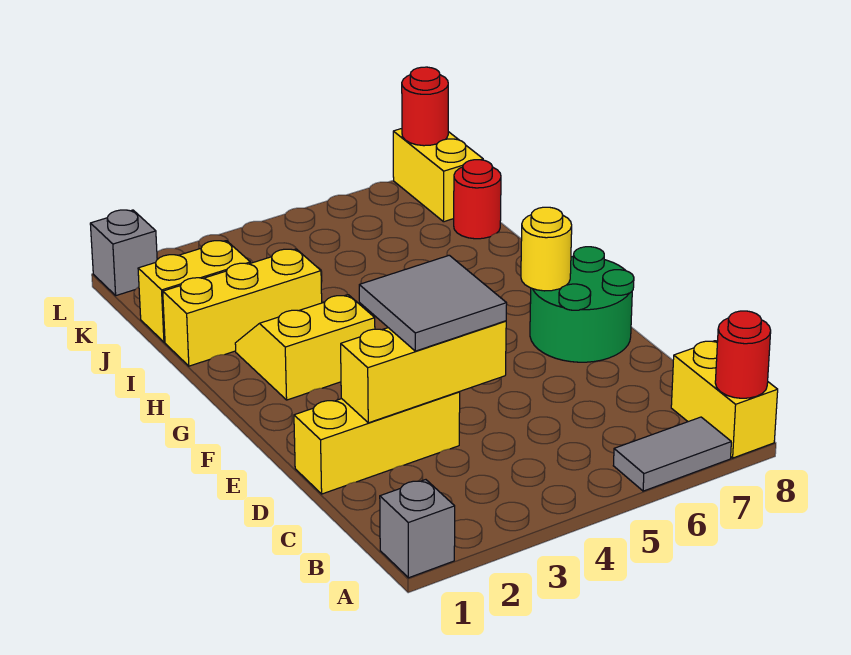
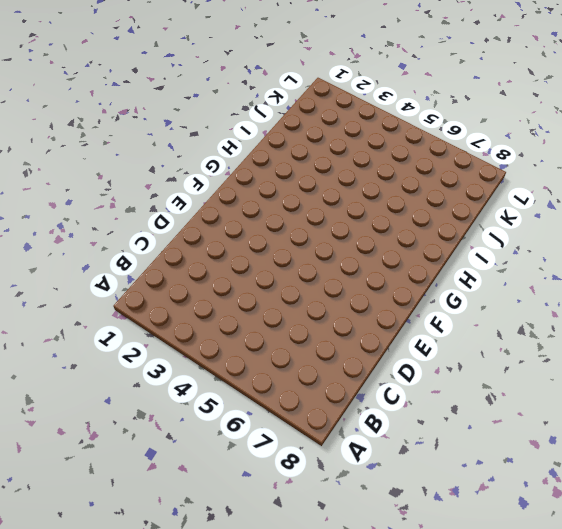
none -> grey brick A1 level 1
none -> grey tile A6:A7 level 1
none -> yellow brick A8:B8 level 1

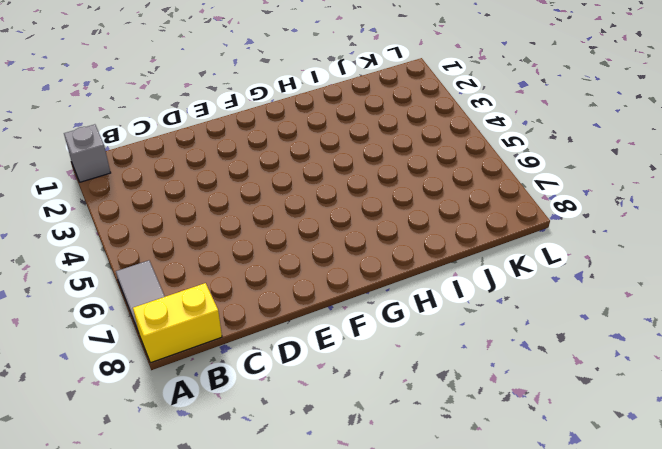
none -> yellow brick D1:D3 level 1
none -> green round brick E7:F8 level 1
none -> yellow slope G2:H3 level 1 top G

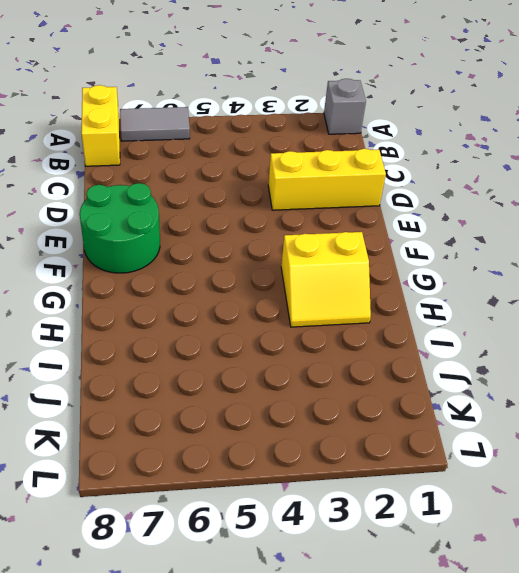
none -> yellow brick I1:I3 level 1
none -> yellow brick J1:J2 level 1
none -> red round brick J8 level 1

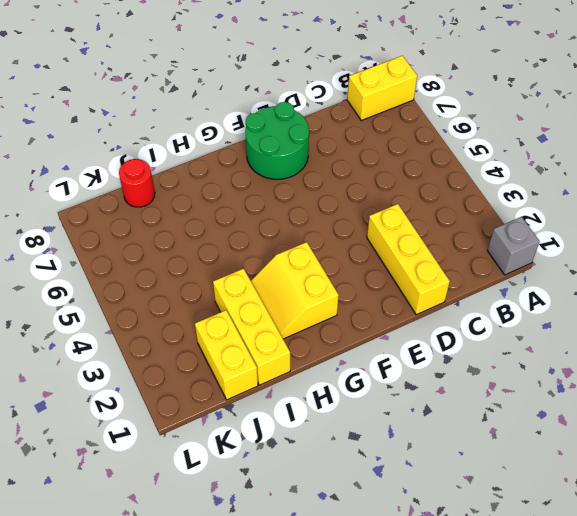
none -> grey tile A6:A7 level 1
none -> yellow brick K8:L8 level 1
none -> grey brick L1 level 1

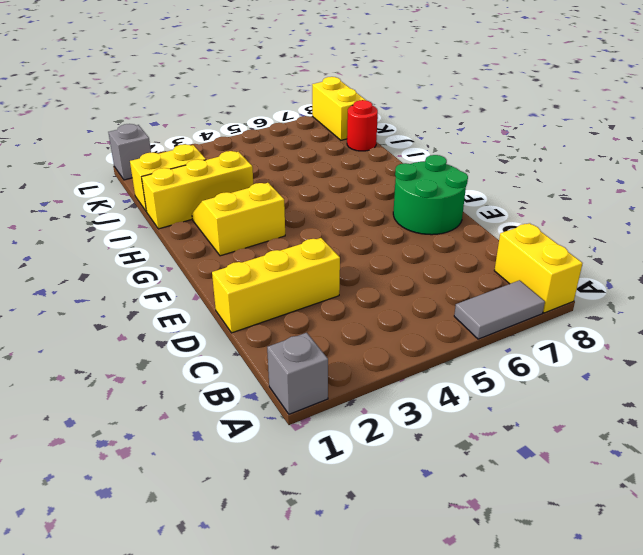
none -> red round brick A8 level 2
none -> yellow brick D2:D4 level 2
none -> yellow round brick F7 level 2

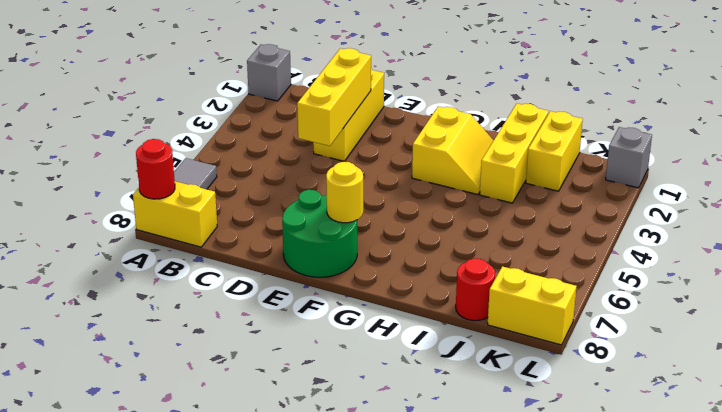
none -> red round brick L8 level 2
none -> grey tile D3:E4 level 3

